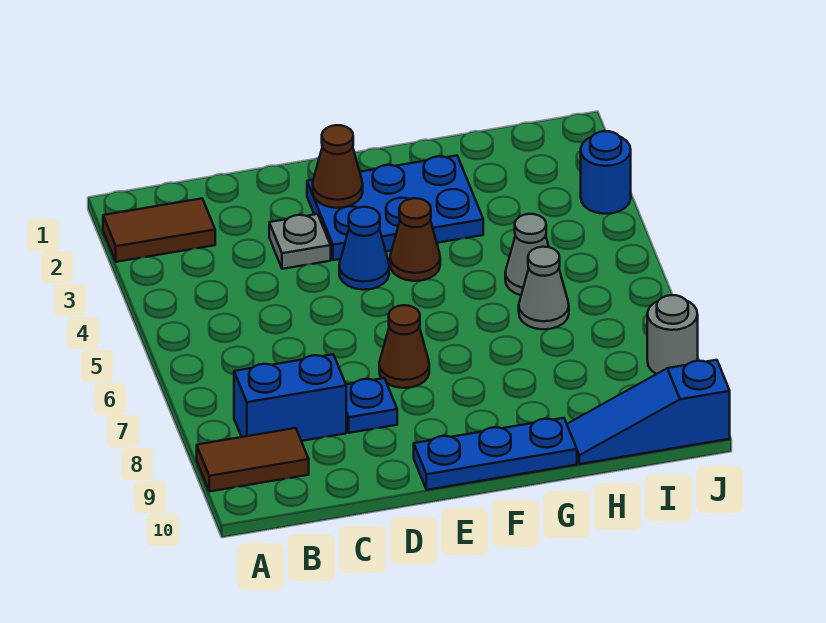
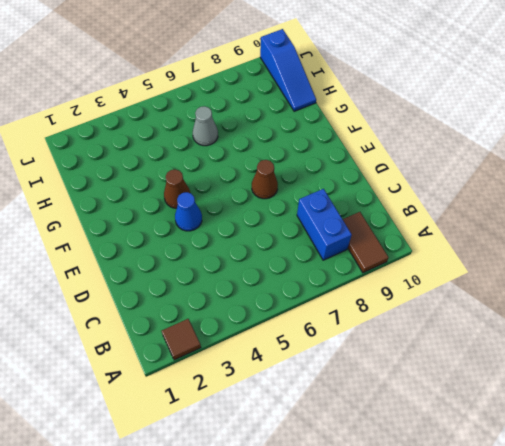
brown tile A2 level 1 -> brown tile A2:B2 level 1
none -> grey plate D3 level 1
none -> blue plate D8 level 1
none -> blue plate E2:G3 level 1

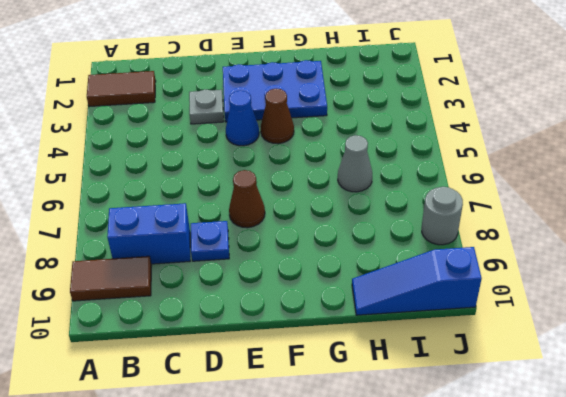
none -> blue plate E10:G10 level 1
none -> grey cone H5 level 1
none -> blue round brick J3 level 1

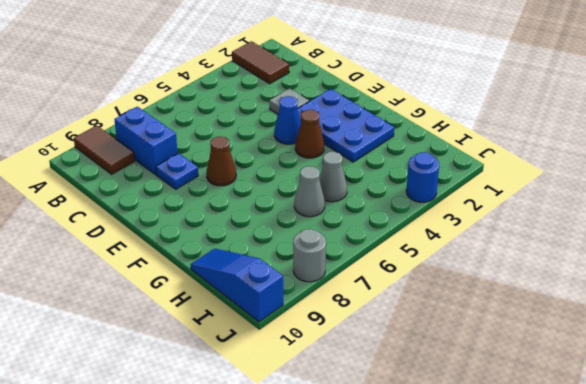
none -> blue plate E10:G10 level 1
none -> brown cone E2 level 2

